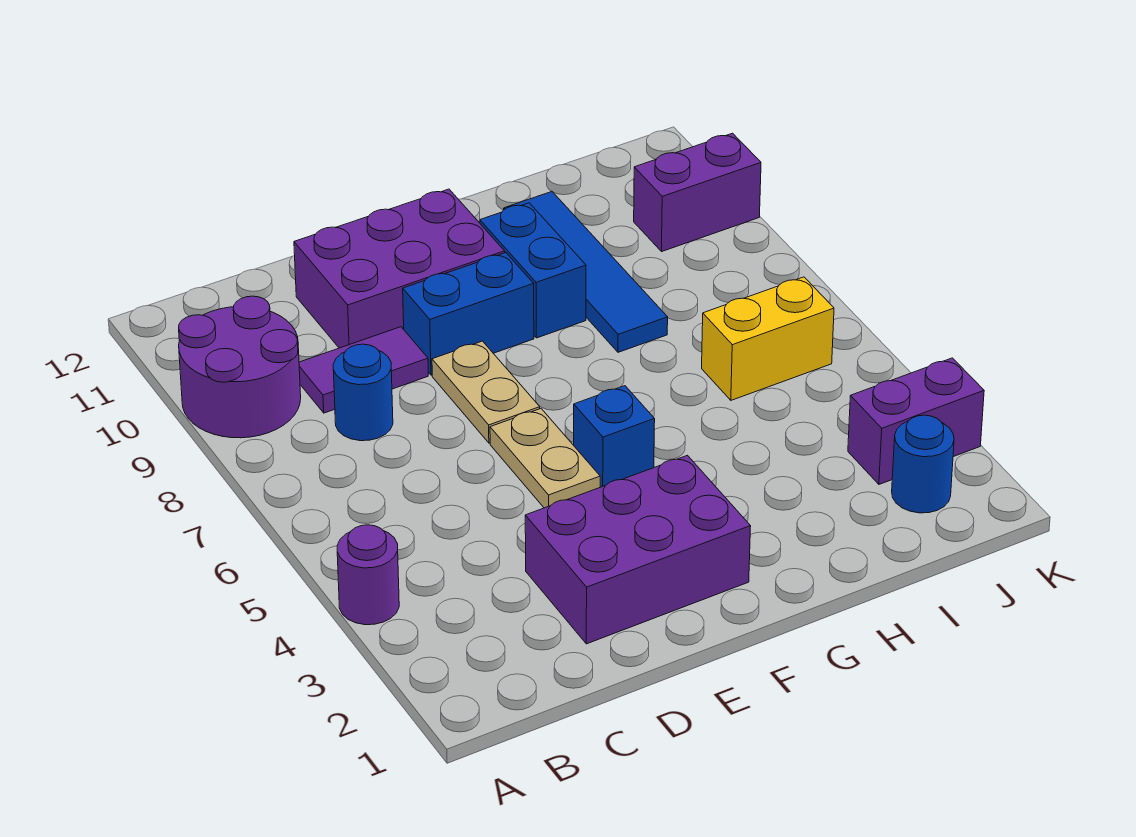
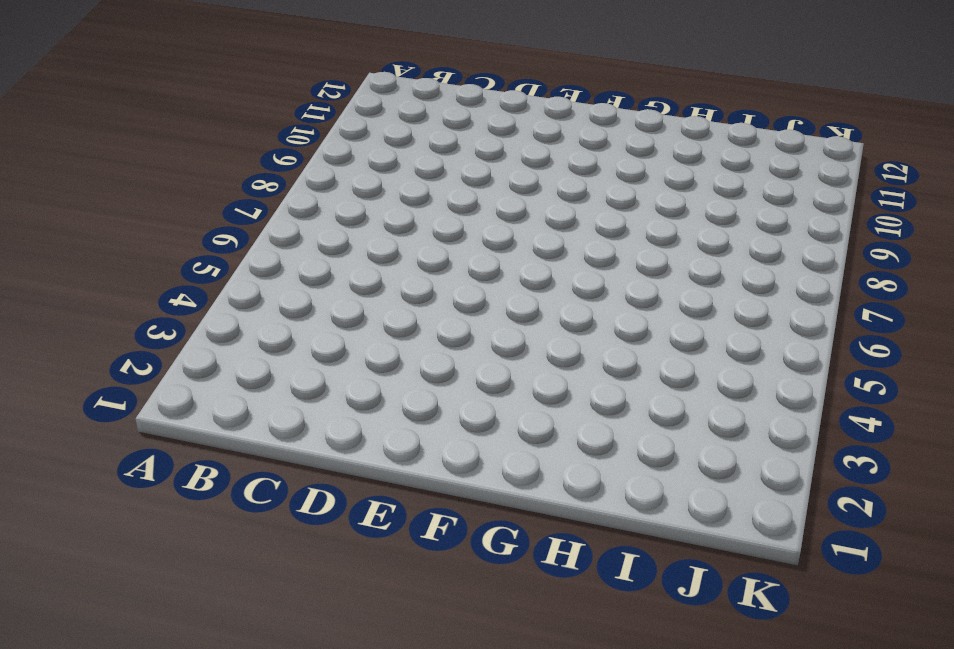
none -> purple round brick A4 level 1
none -> purple round brick A9:B10 level 1
none -> blue round brick C8 level 1

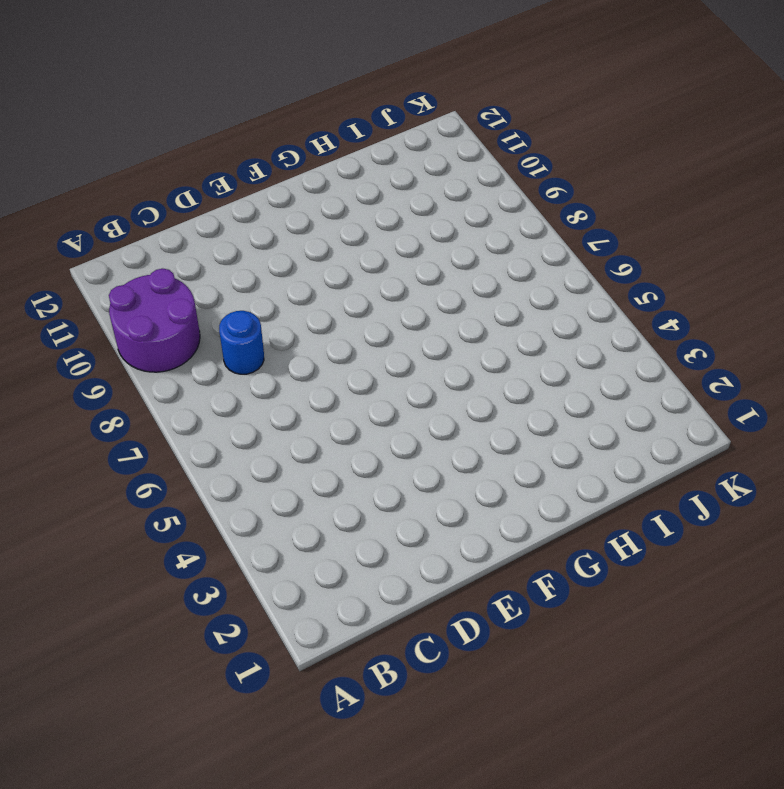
none -> purple round brick A4 level 1
none -> purple tile C9:D9 level 1
none -> purple brick D2:F3 level 1

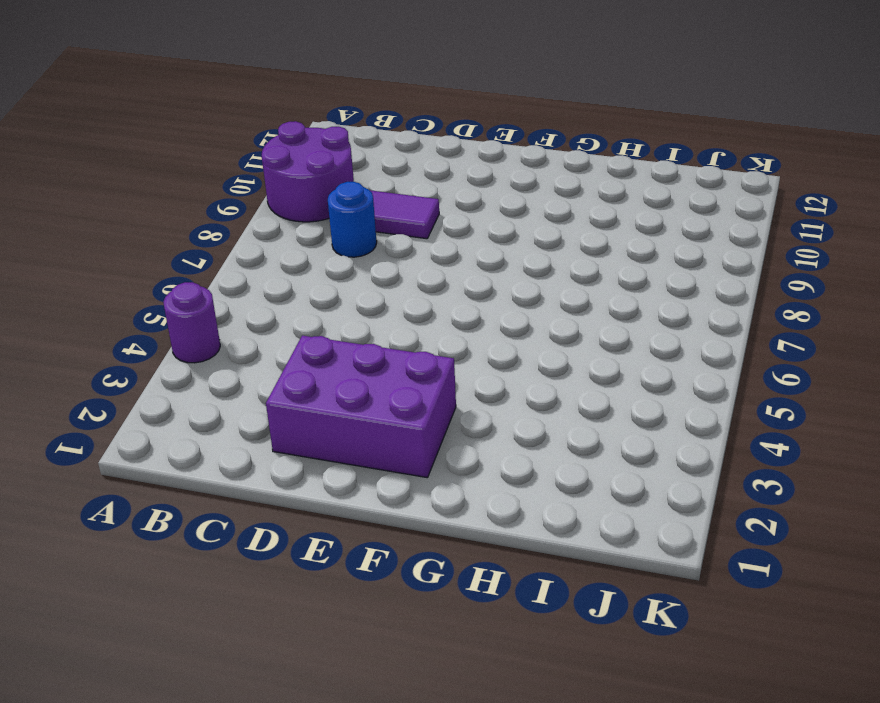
none -> purple brick D10:F11 level 1
none -> tan plate E5:E6 level 1
none -> tan plate E7:E8 level 1

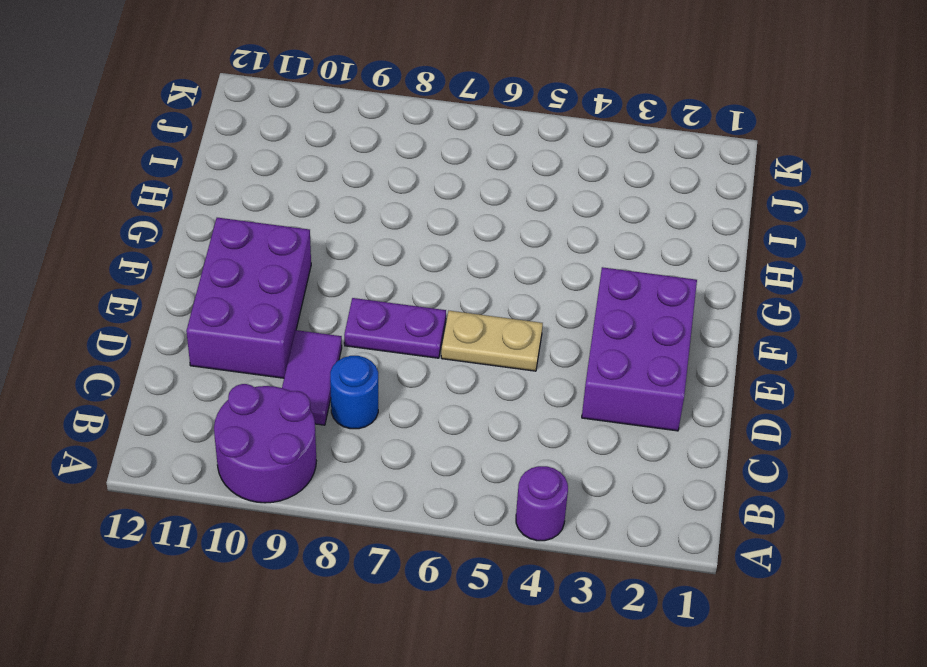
purple plate E7:E8 level 1 -> tan plate E7:E8 level 1
none -> blue brick E9:F9 level 1
none -> blue brick F5 level 1
none -> blue brick G9:G10 level 1

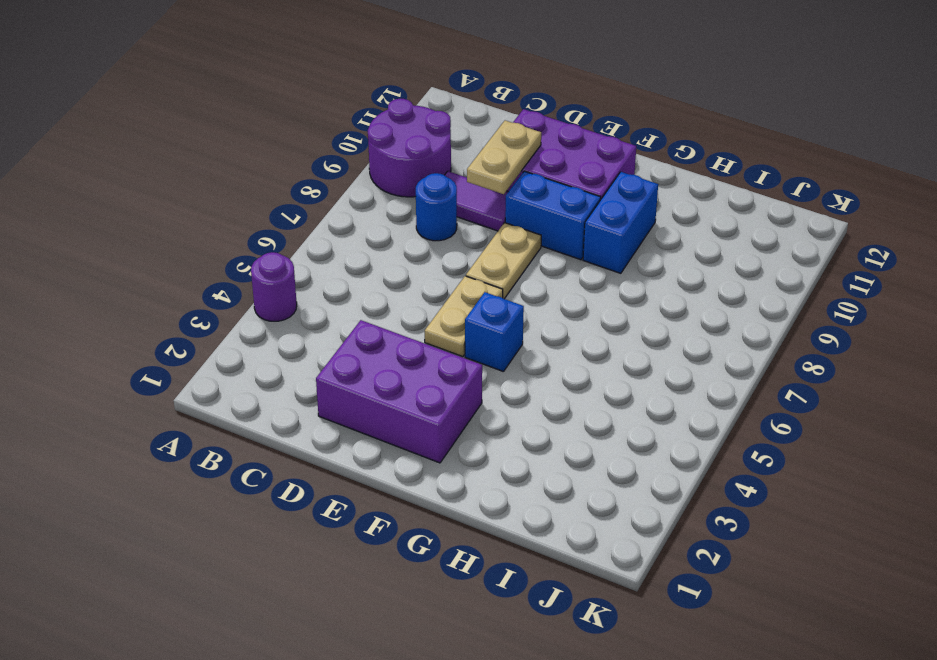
tan plate D9:D10 level 2 -> none
none -> blue tile H8:H11 level 1
none -> yellow brick I6:J6 level 1
none -> blue round brick J2 level 1

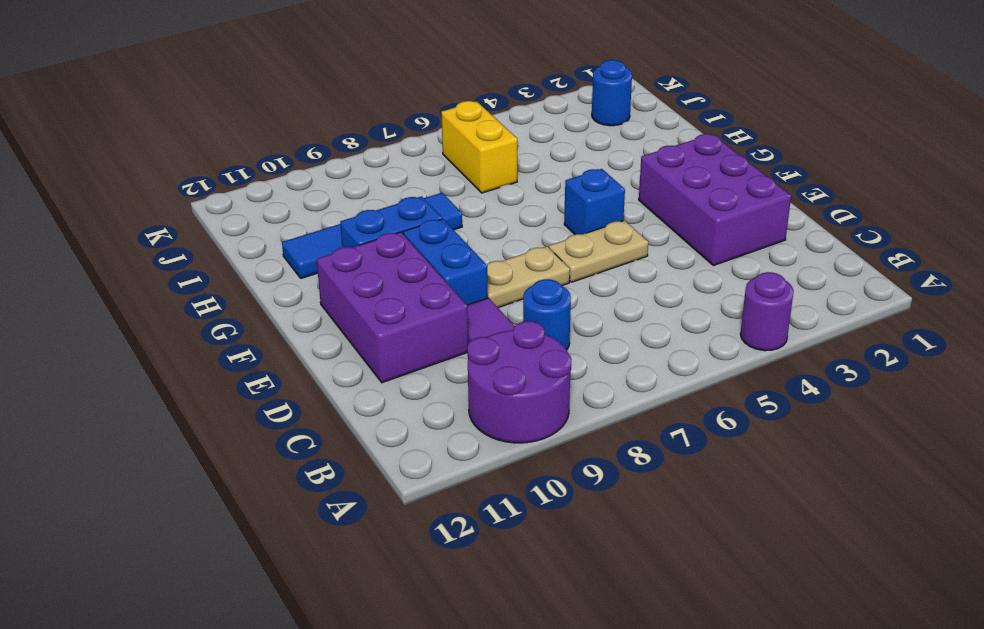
none -> purple brick J3:K3 level 1
none -> purple brick J10:K10 level 1

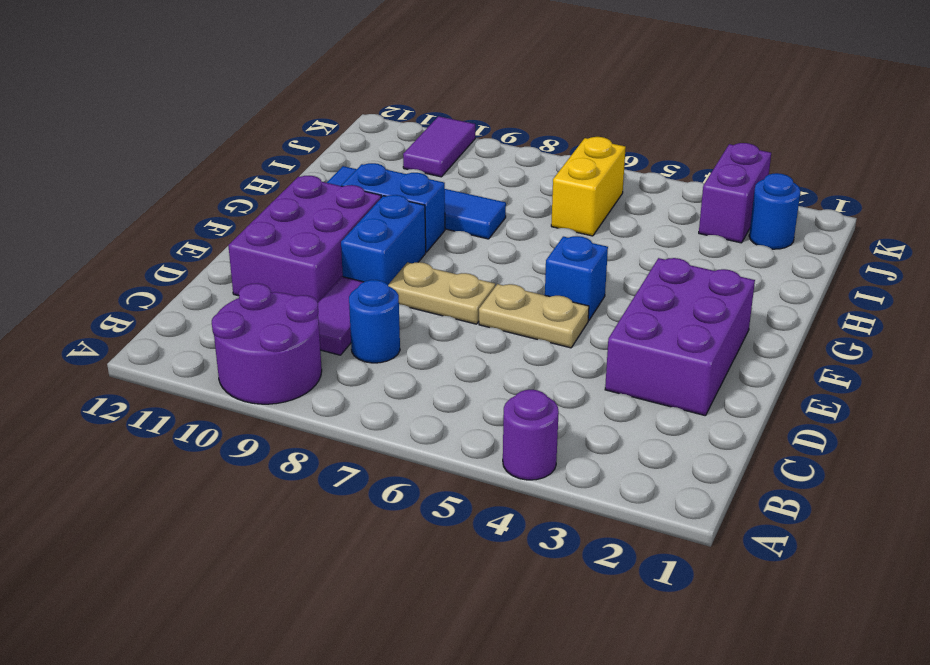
purple tile J10:K10 level 1 -> purple brick J10:K10 level 1

